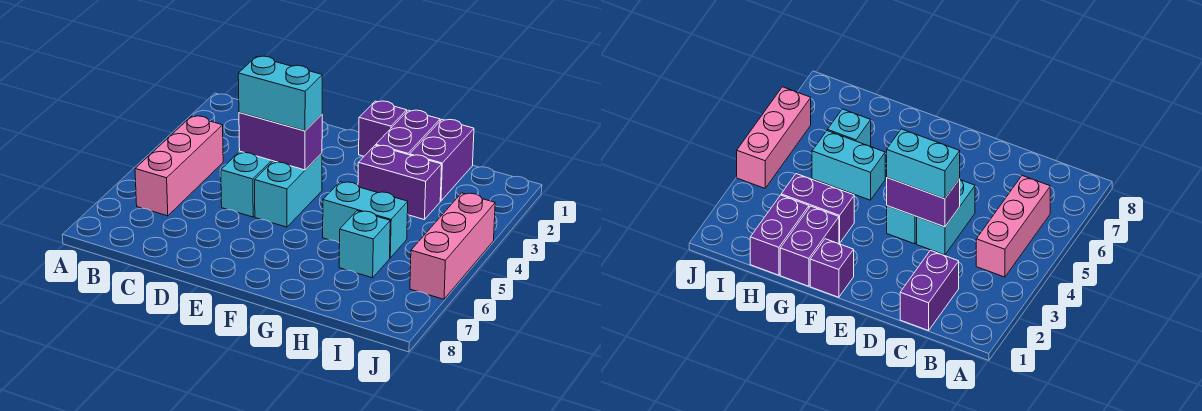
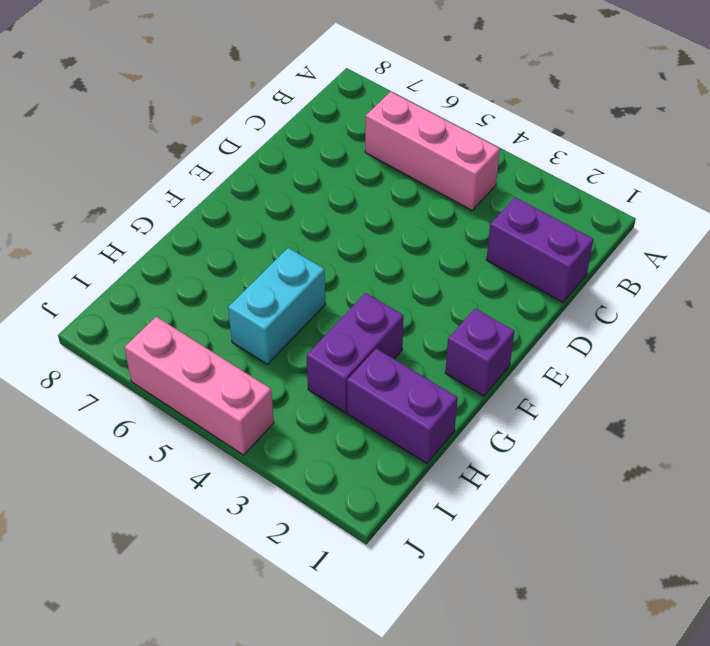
none -> cyan brick D4:D5 level 1
none -> cyan brick E4:E5 level 1
none -> purple brick G1:G2 level 1

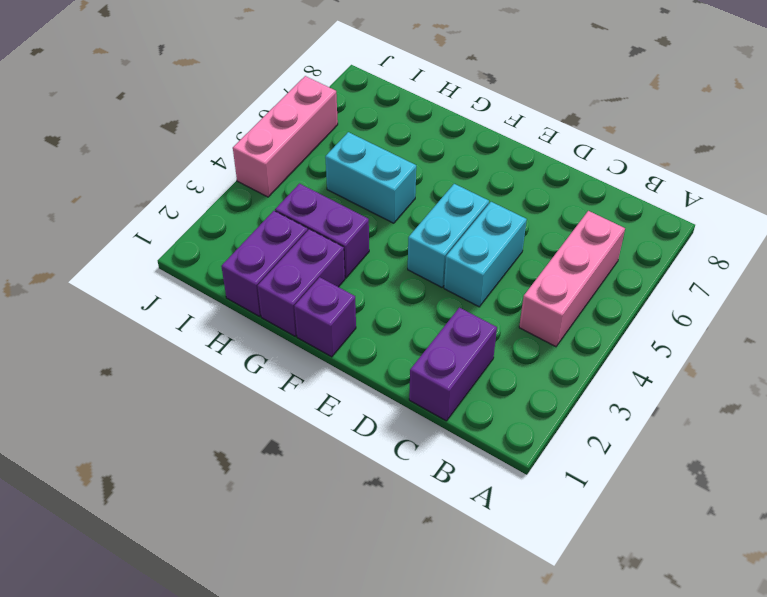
none -> cyan brick H6 level 1
none -> purple brick D4:E4 level 2
none -> cyan brick D4:E4 level 3

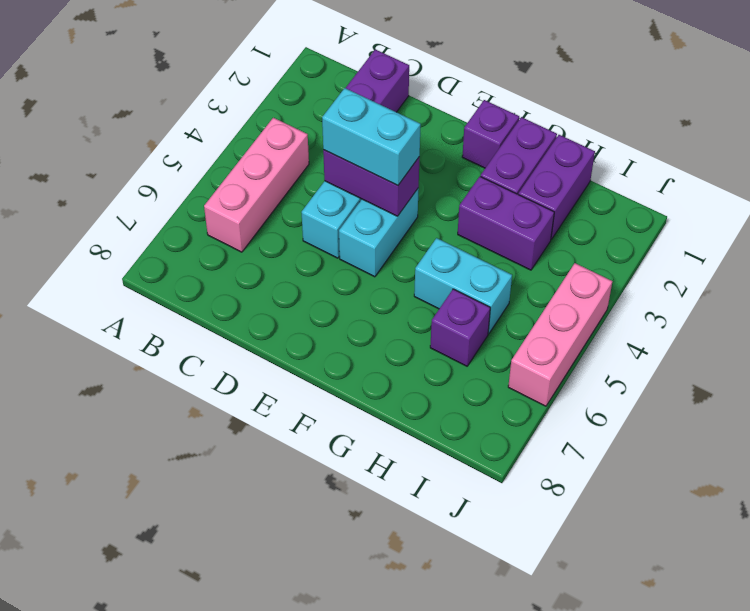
purple brick H6 level 1 -> cyan brick H6 level 1

